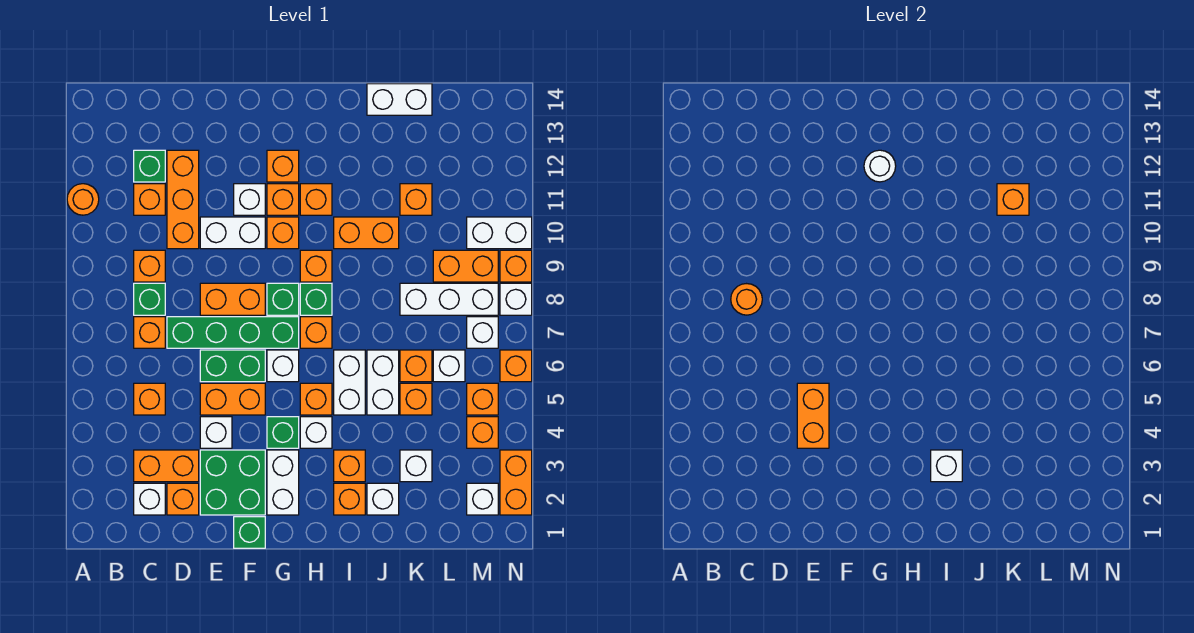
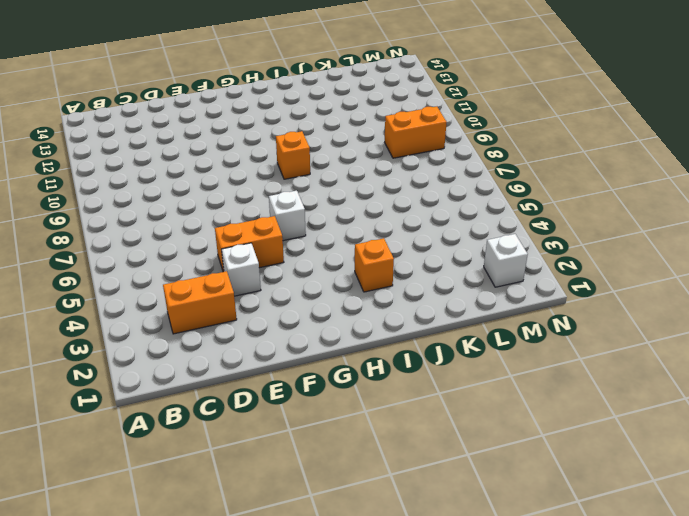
none -> orange round brick A11 level 1
none -> white brick C2 level 1
none -> orange brick C5 level 1
none -> orange brick C7 level 1

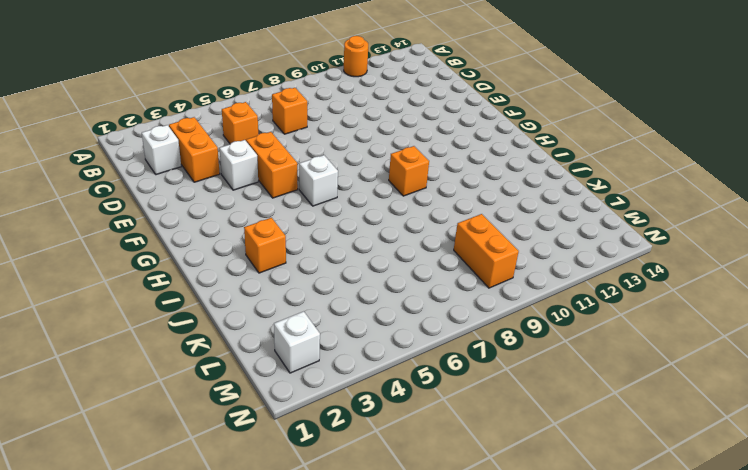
none -> green brick C8 level 1
none -> orange brick C9 level 1
none -> orange brick C11 level 1
none -> green brick C12 level 1

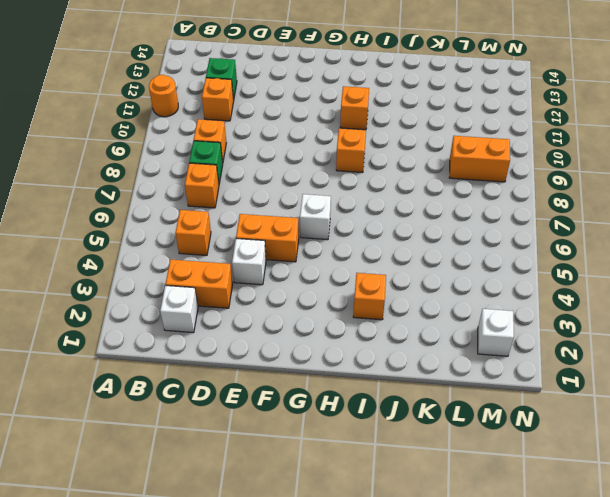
none -> orange brick D2 level 1
none -> green brick D7:G7 level 1
none -> orange brick D10:D12 level 1
none -> green brick E2:F3 level 1

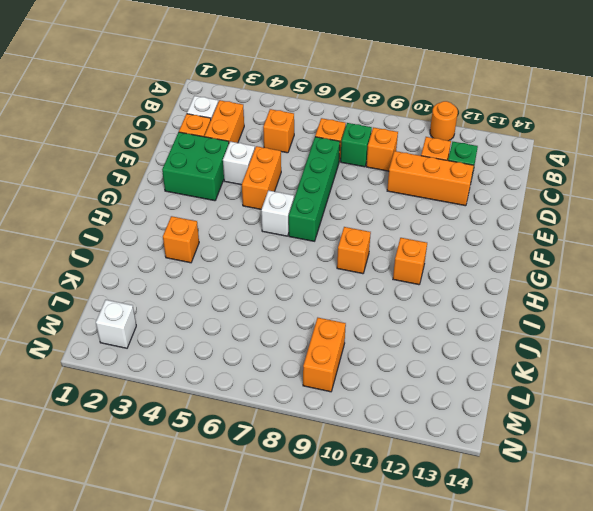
none -> green brick E6:F6 level 1
none -> orange brick E8:F8 level 1
none -> white brick E10:F10 level 1
none -> green brick F1 level 1

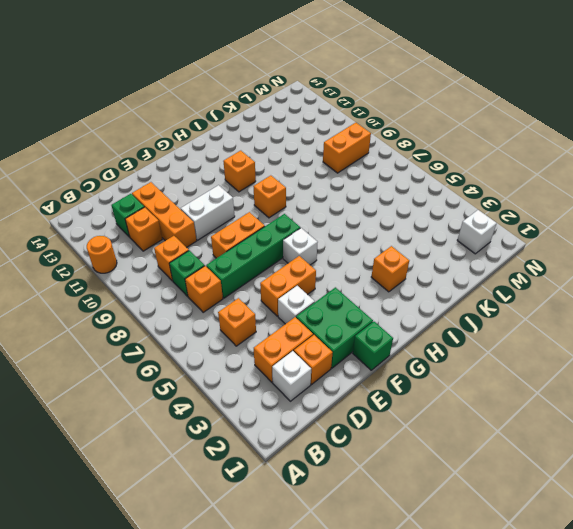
none -> green brick E6:F6 level 1
none -> white brick F11 level 1
none -> white brick G2:G3 level 1
none -> green brick G4 level 1

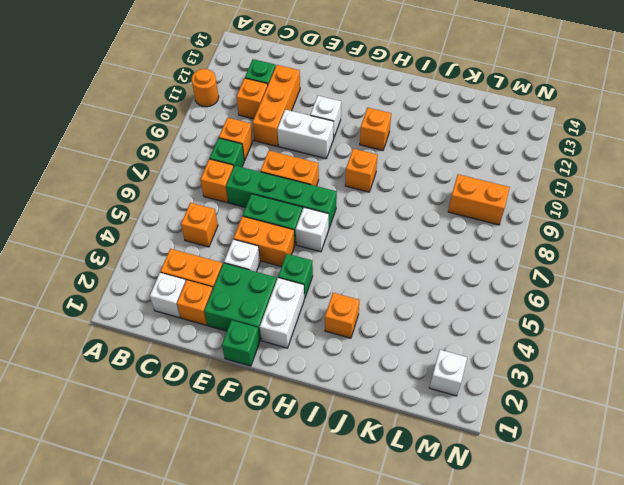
none -> green brick G8 level 1
none -> orange brick G10 level 1
none -> orange brick G11 level 1
none -> orange brick G12 level 1

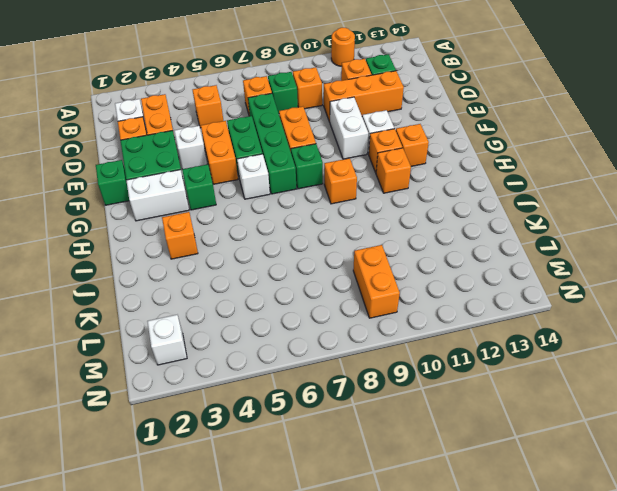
none -> orange brick G10 level 1
none -> white brick H4 level 1
none -> orange brick H5 level 1
none -> orange brick H7 level 1

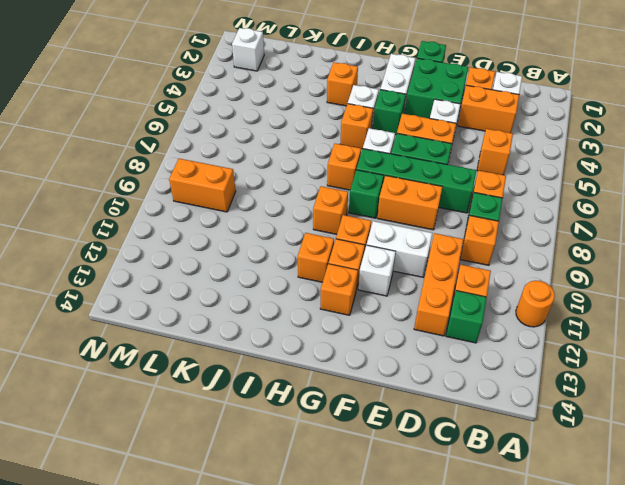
none -> green brick H8 level 1
none -> orange brick I2 level 1
none -> white brick I5:I6 level 1
none -> orange brick I10:J10 level 1

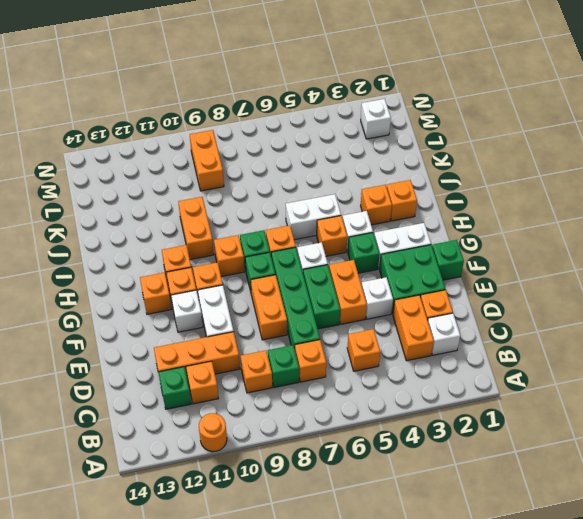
none -> white brick J2 level 1
none -> white brick J5:J6 level 1
none -> white brick J14:K14 level 1
none -> white brick K3 level 1

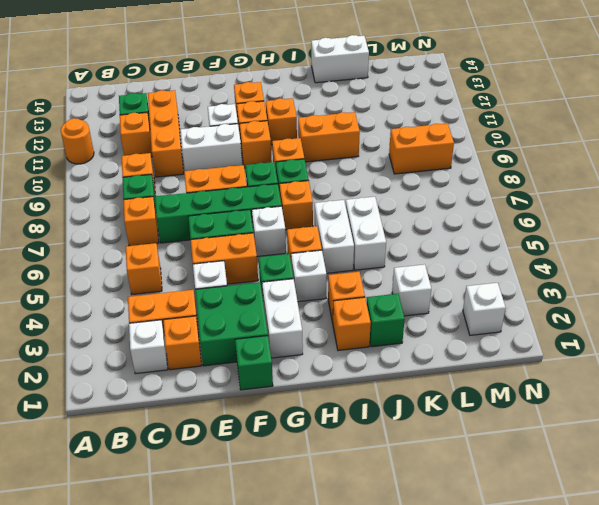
green brick J2 level 1 -> white brick J2 level 1
none -> orange brick K5 level 1
none -> orange brick K6 level 1
none -> white brick K8:M8 level 1
none -> orange brick K11 level 1

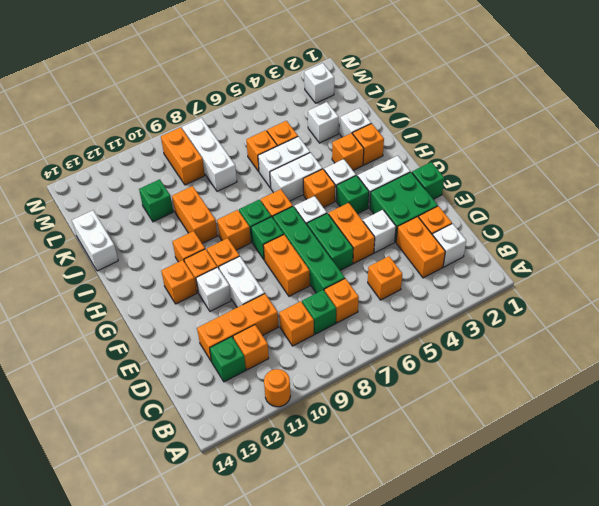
green brick K11 level 1 -> orange brick K11 level 1
none -> white brick L6 level 1
none -> orange brick M4 level 1
none -> orange brick M5 level 1
none -> white brick M7 level 1

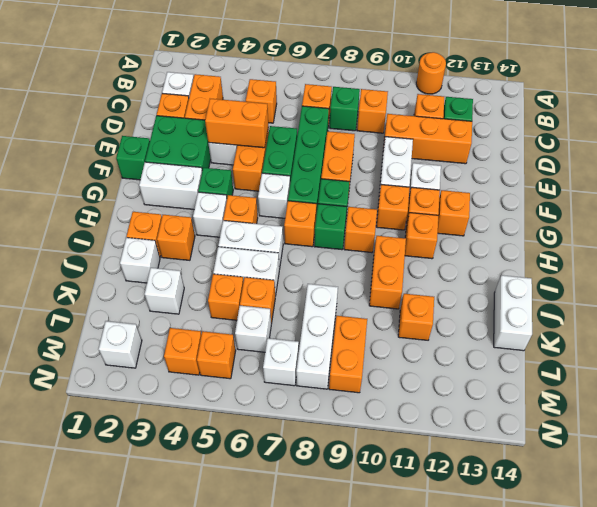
none -> white brick M10:N10 level 1
none -> orange brick N2:N3 level 1
none -> orange brick N6 level 1
none -> white brick N8 level 1

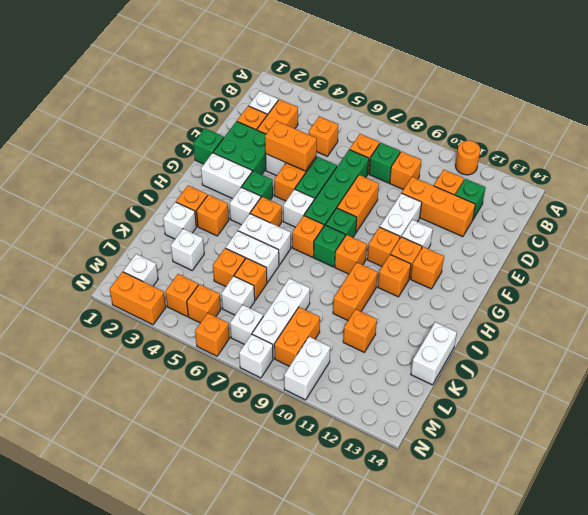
none -> orange brick N9 level 1
none -> orange round brick C8 level 2
none -> white round brick G12 level 2
none -> white brick I3 level 2

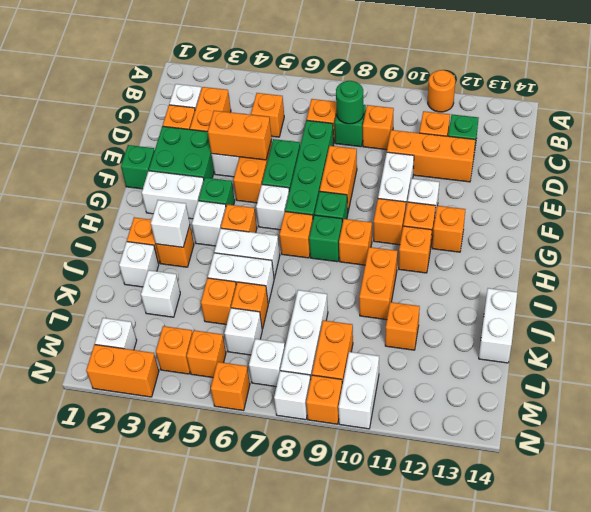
green round brick C8 level 2 -> orange round brick C8 level 2
none -> white round brick G12 level 2
none -> orange brick K11 level 2

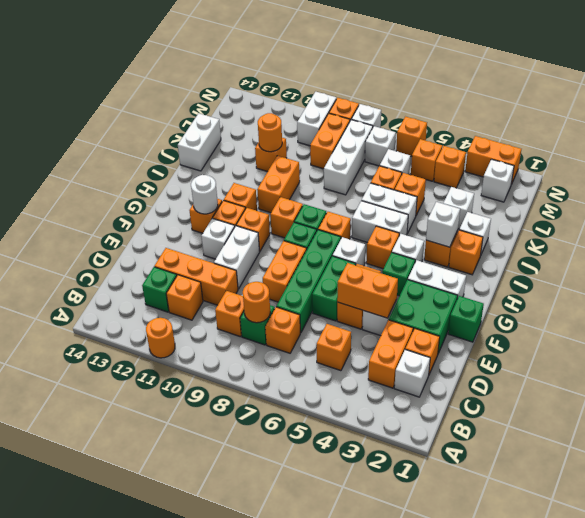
orange round brick K11 level 2 -> orange brick K11 level 2

